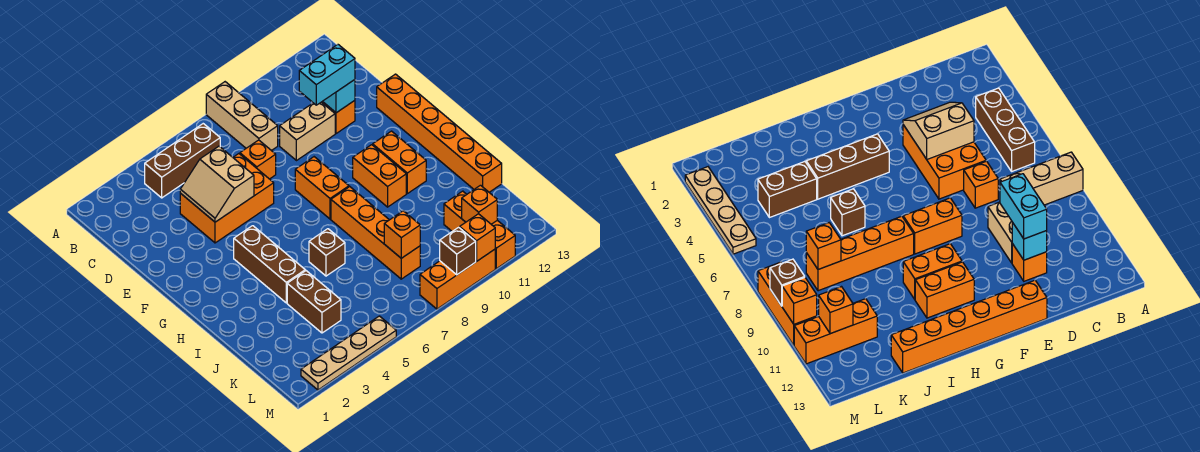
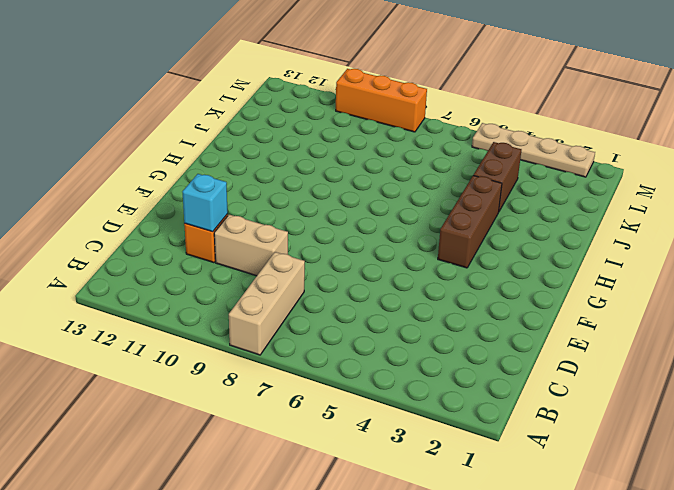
none -> brown brick B4:B6 level 1
none -> orange brick D4:E6 level 1
none -> orange brick D7 level 1

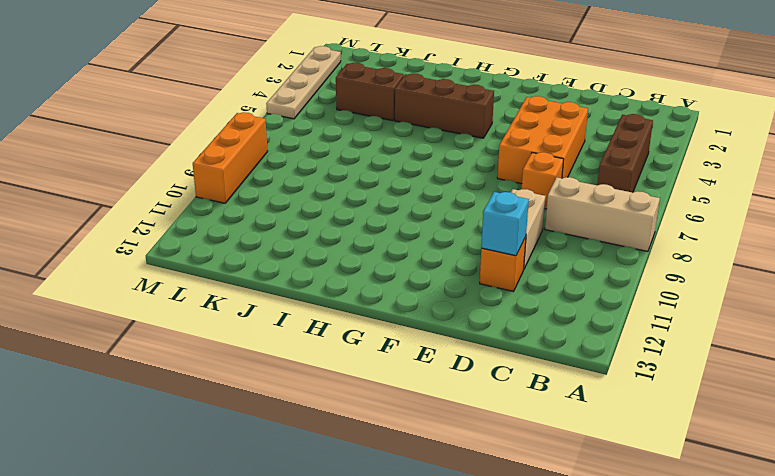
none -> orange brick E13:J13 level 1
none -> orange brick F8:G8 level 1
none -> orange brick G10:H10 level 1

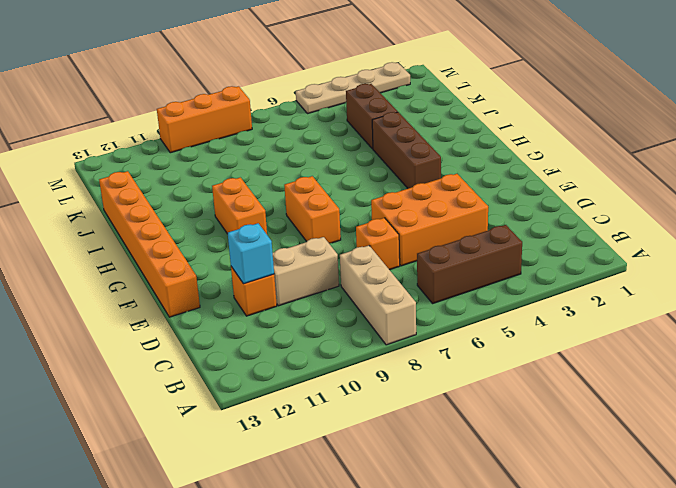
none -> orange brick G11:H11 level 1
none -> orange brick H8:K8 level 1
none -> brown brick I6 level 1

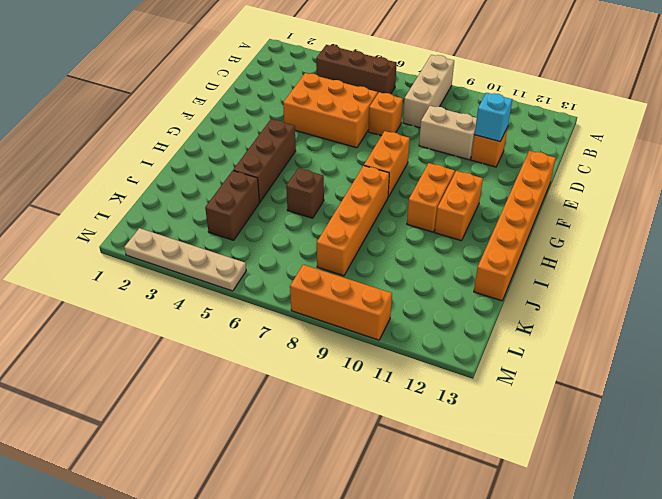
none -> orange brick K11:M11 level 1
none -> tan slope D4:E5 level 2 top 5
none -> orange brick K8 level 2

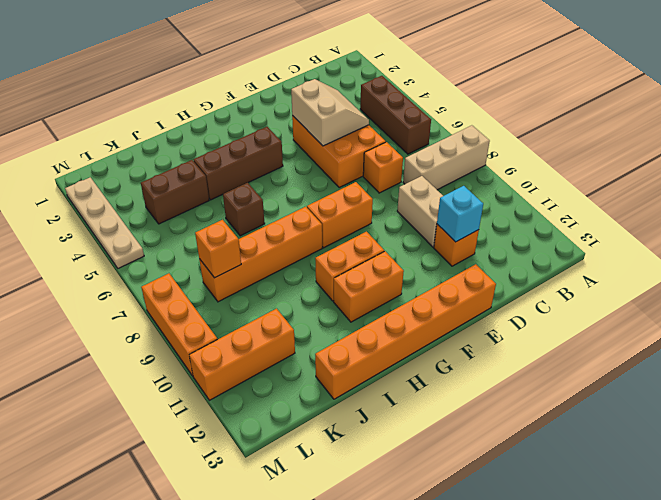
tan slope D4:E5 level 2 top E -> tan slope D4:E5 level 2 top 5
none -> orange brick L11 level 2
none -> brown brick M9 level 2
none -> orange brick M10 level 2

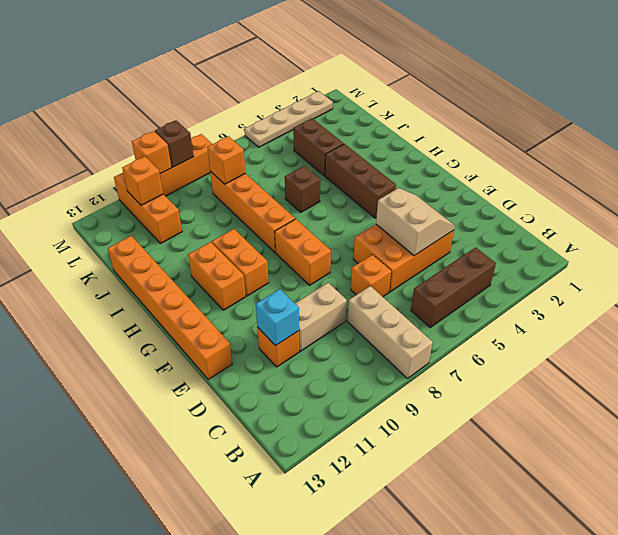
none -> cyan brick D10:D11 level 3

